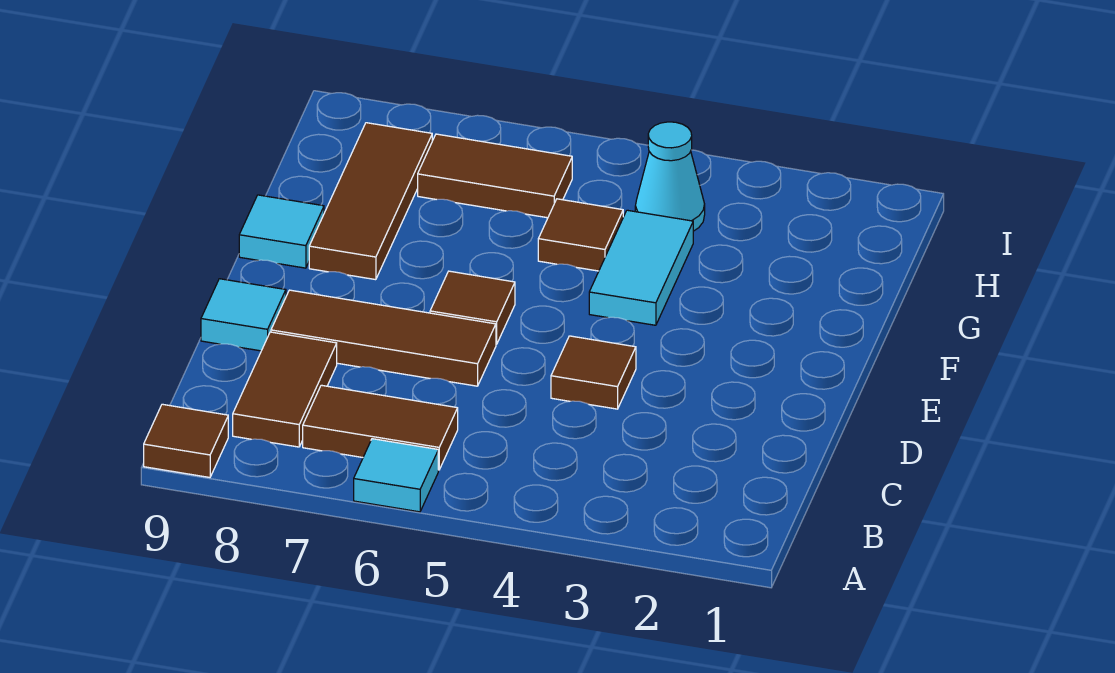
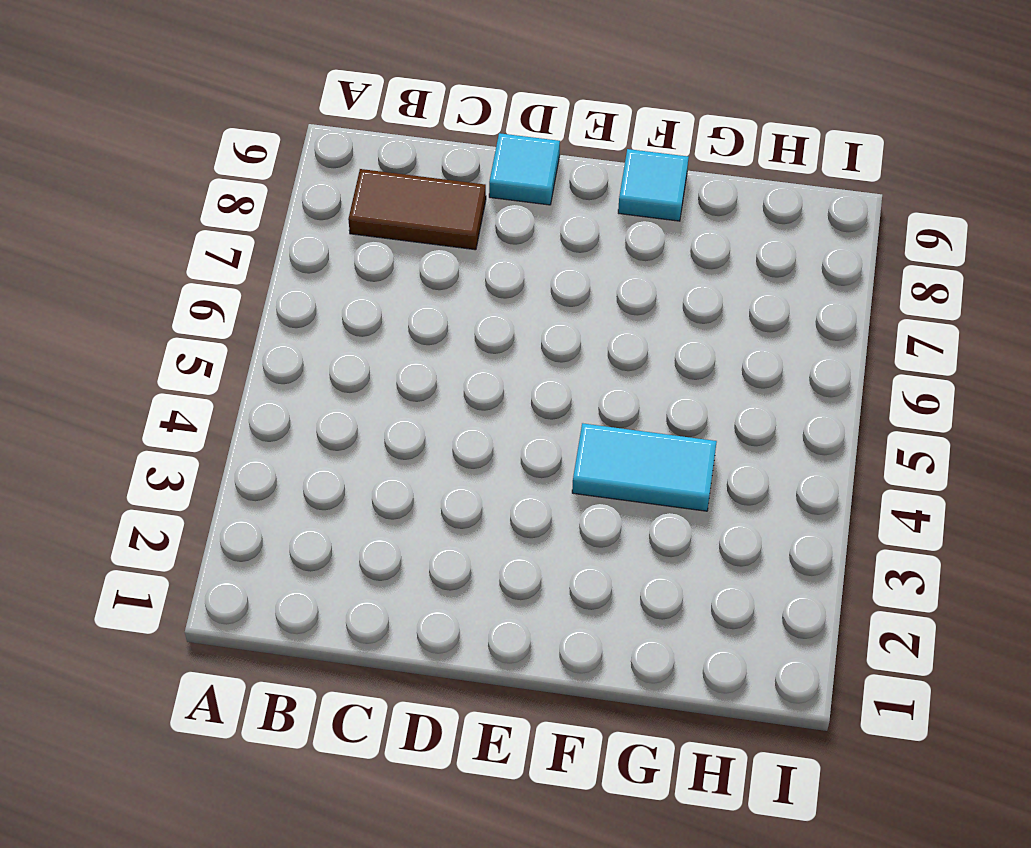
none -> cyan tile A6 level 1
none -> brown tile A9 level 1
none -> brown tile B6:B7 level 1

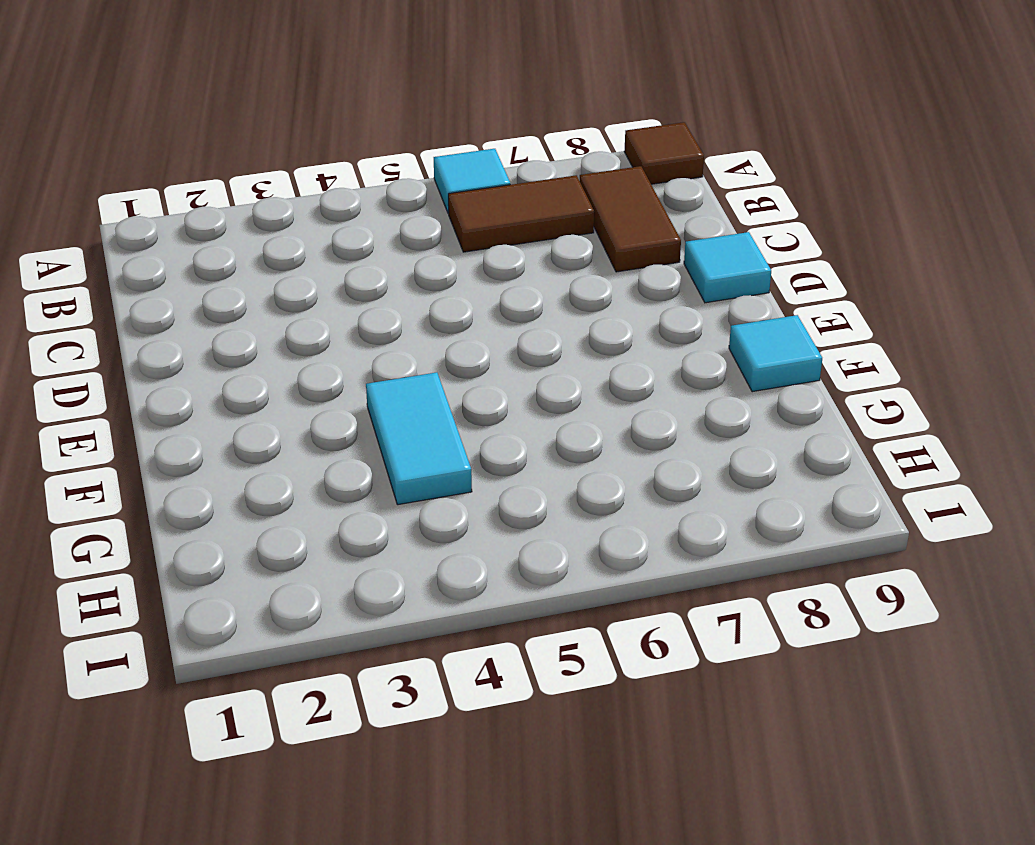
none -> brown tile D4 level 1
none -> brown tile D6:D8 level 1
none -> brown tile E6 level 1

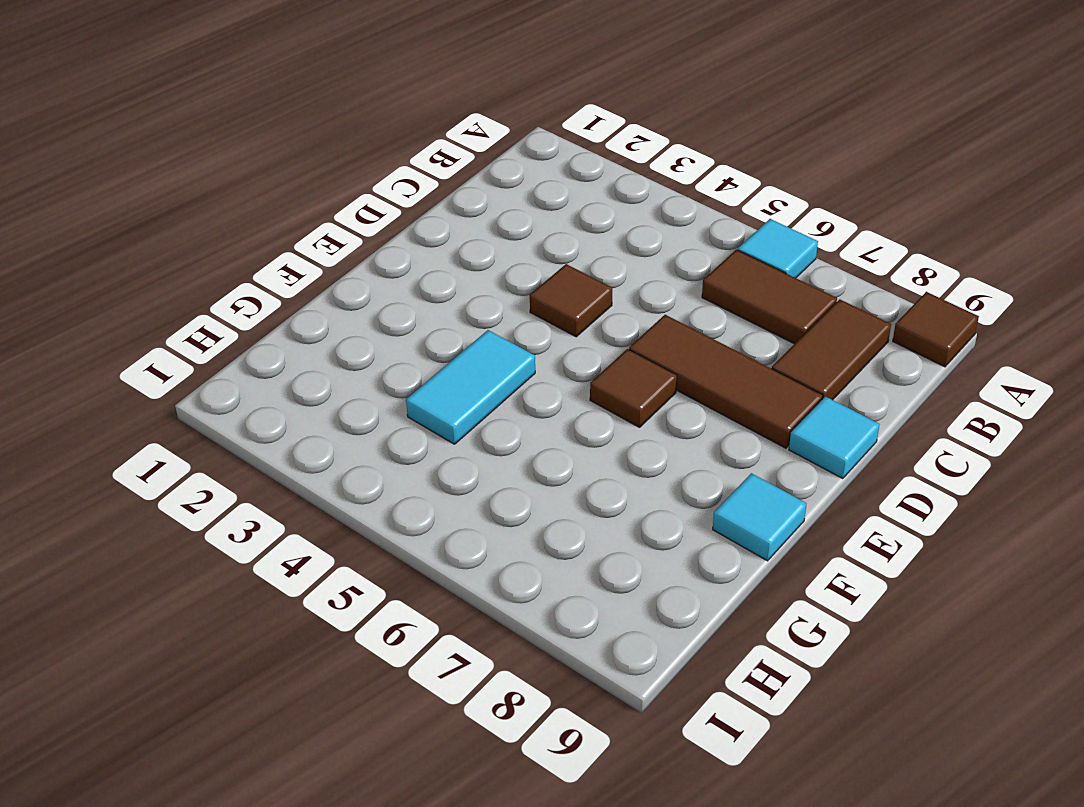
none -> brown tile F8:H8 level 1
none -> brown tile G5 level 1
none -> cyan cone H4 level 1

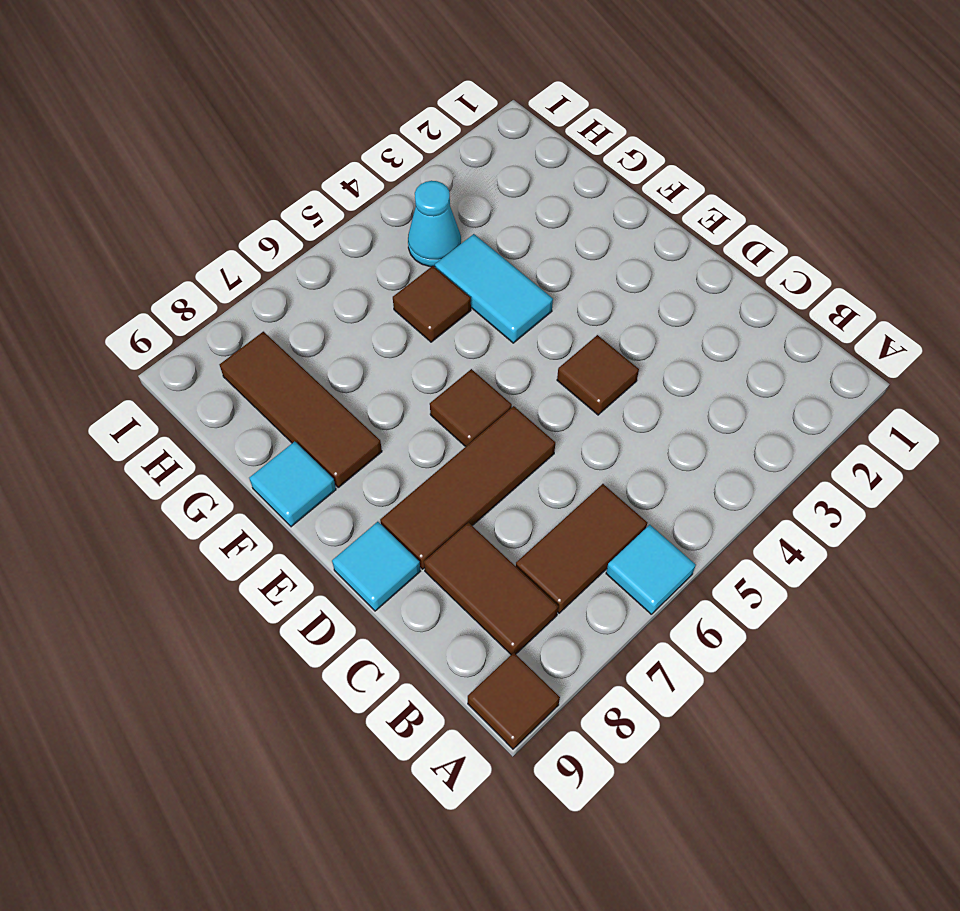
none -> brown tile H6:H7 level 1

